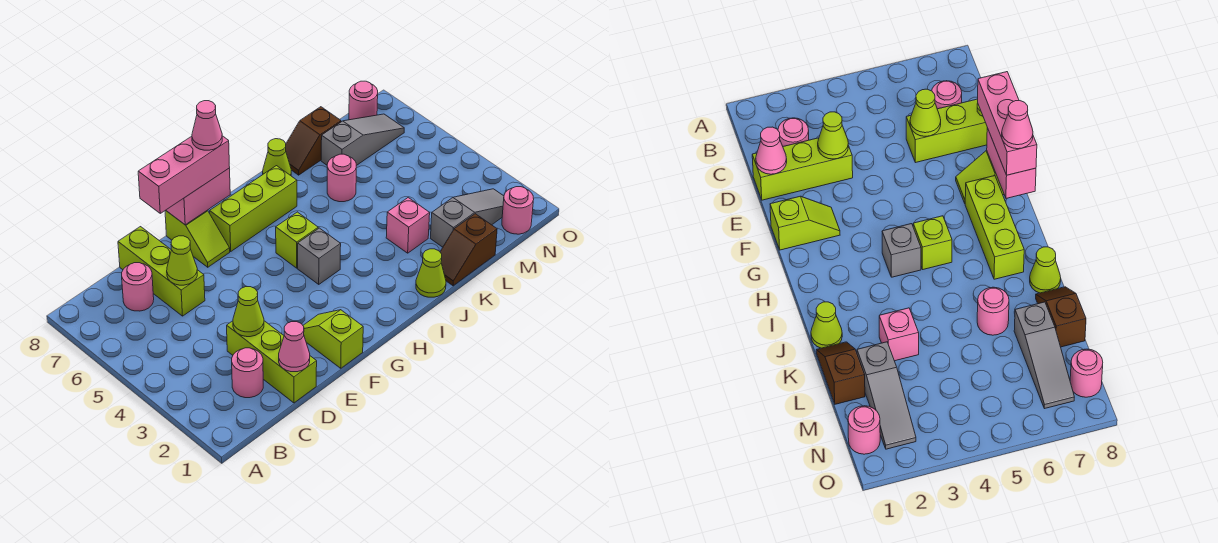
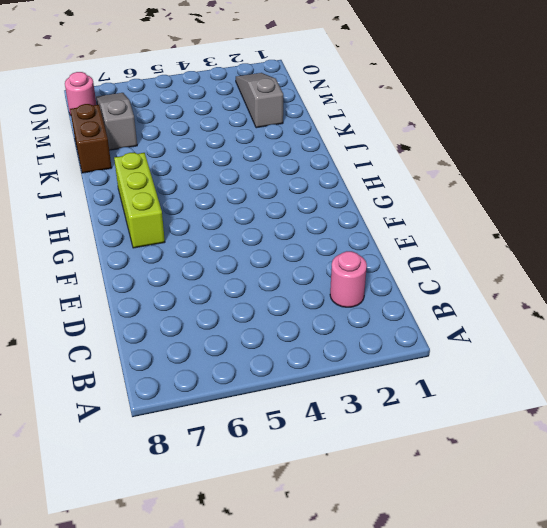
brown brick K8:L8 level 1 -> brown slope K8:L8 level 1 top L
none -> pink round brick C7 level 1
none -> lime brick D1:D3 level 1
none -> lime brick D6:D8 level 1

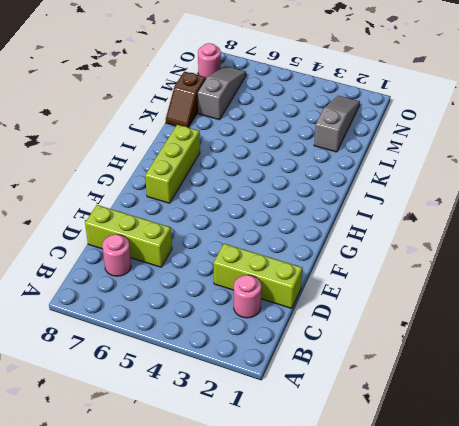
none -> lime slope F1:F2 level 1 top 1
none -> lime slope F7:F8 level 1 top 8
none -> grey brick H4 level 1

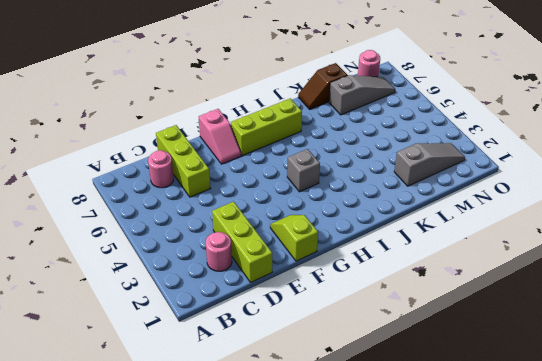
pink slope F7:F8 level 1 top 8 -> lime slope F7:F8 level 1 top 8
none -> lime brick H5 level 1
none -> lime cone J1 level 1
none -> lime cone J8 level 1

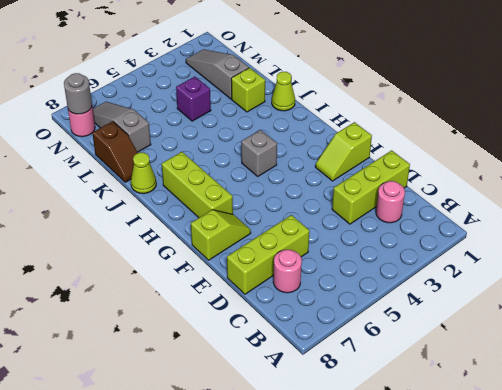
lime brick K2 level 1 -> lime brick H5 level 1
purple brick L4 level 1 -> none
grey round brick N8 level 2 -> none
none -> brown slope K1:L1 level 1 top L
none -> pink brick K3 level 1
none -> pink round brick K6 level 1

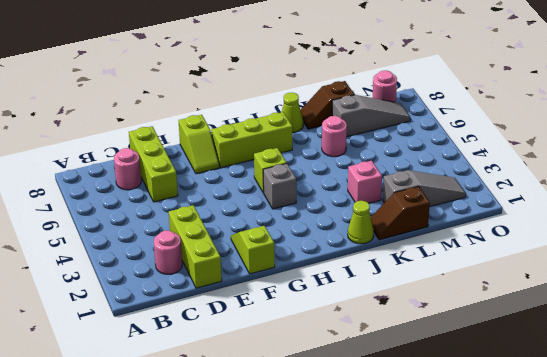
none -> pink round brick N1 level 1
none -> pink cone D1 level 2
none -> lime cone D3 level 2

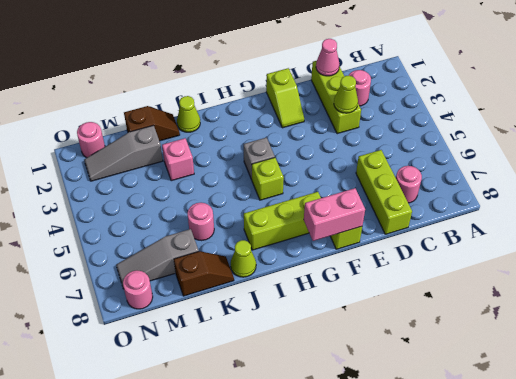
none -> lime cone D6 level 2
none -> pink brick E8:G8 level 3
none -> pink cone G8 level 4

